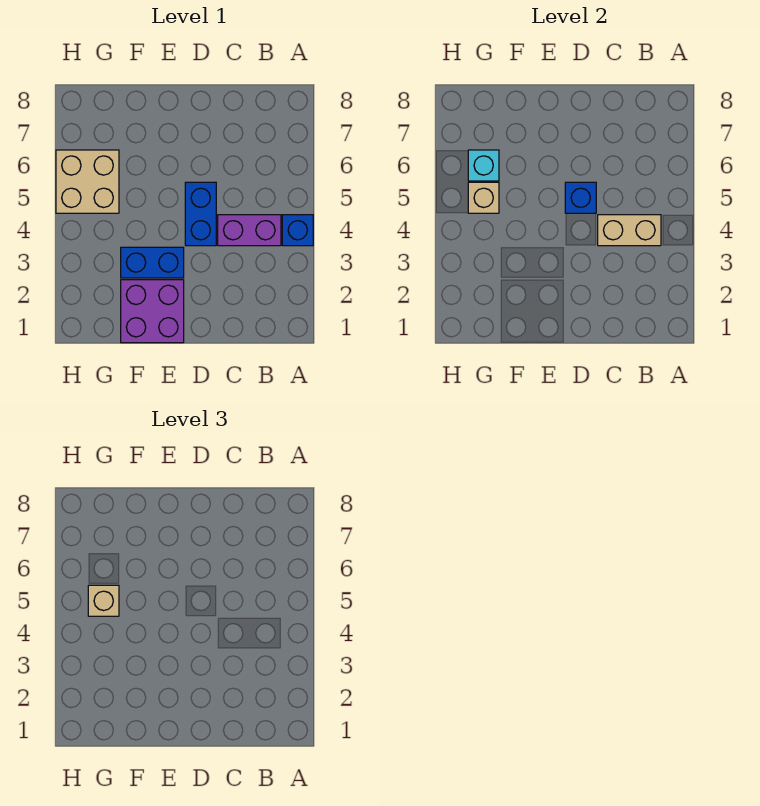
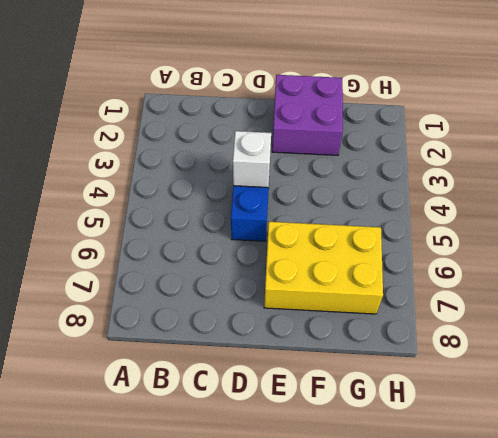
white brick D4 level 2 -> none
yellow brick E6:G7 level 1 -> tan brick G5:H6 level 1
none -> blue brick A4 level 1
none -> purple brick B4:C4 level 1

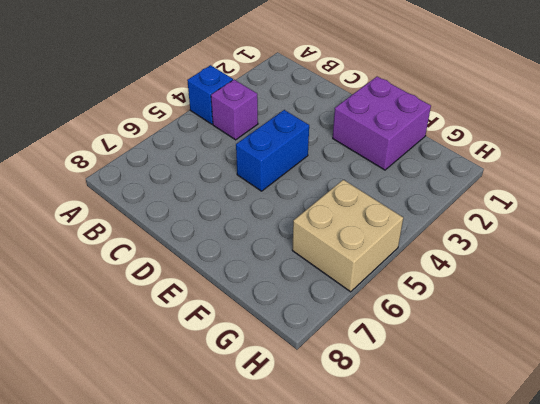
purple brick B4 level 1 -> purple brick B4:C4 level 1
none -> blue brick E3:F3 level 1
none -> tan brick B4:C4 level 2

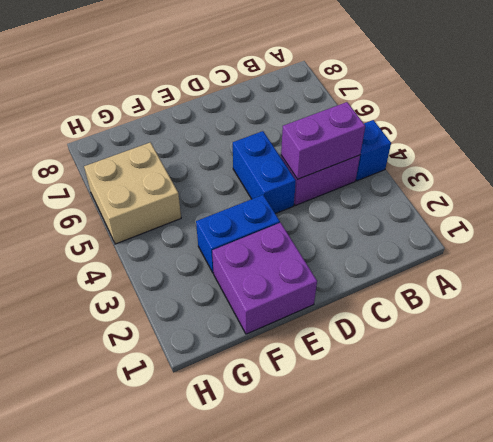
purple brick B4:C4 level 2 -> tan brick B4:C4 level 2
none -> blue brick D5 level 2
none -> tan brick G5 level 2

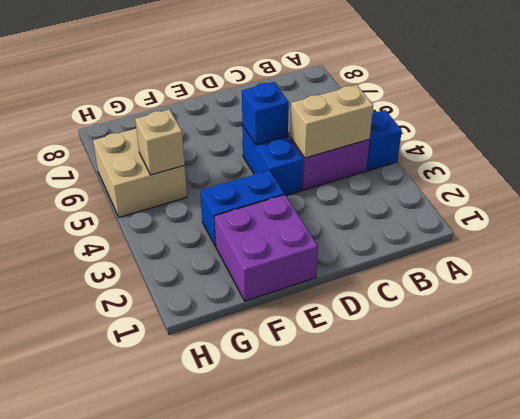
none -> cyan brick G6 level 2
none -> tan brick G5 level 3

